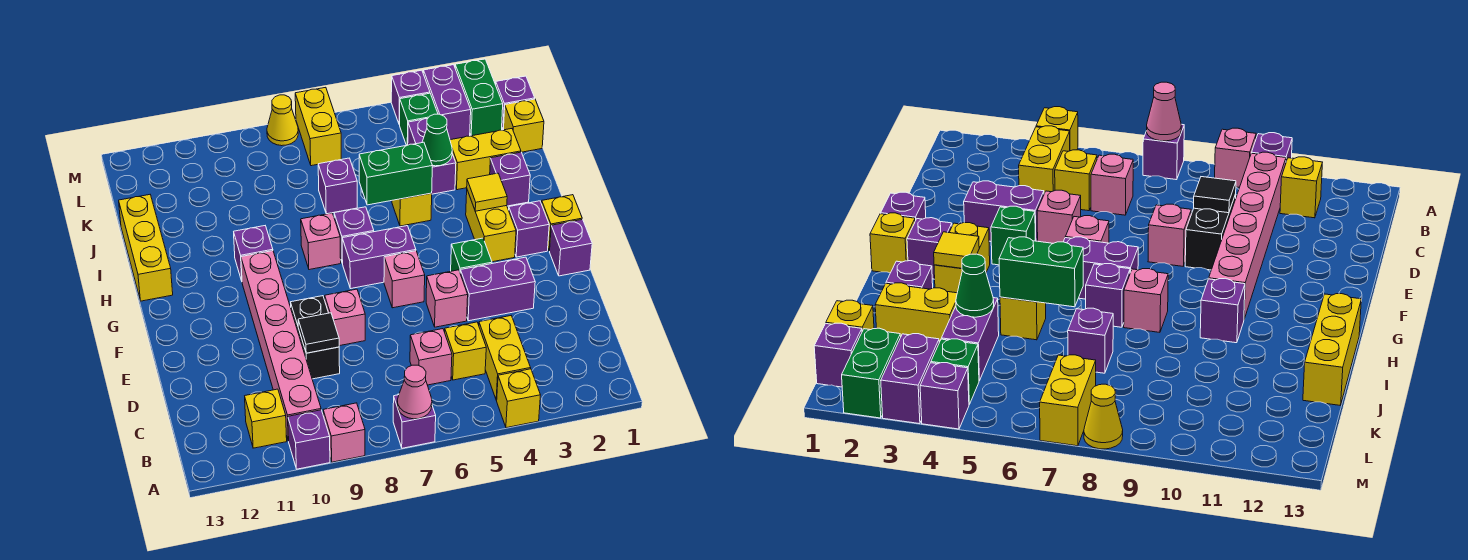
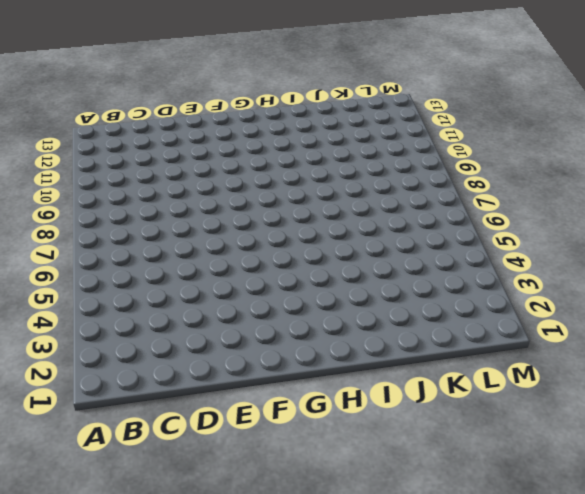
none -> yellow brick A4 level 1
none -> purple brick A7 level 1
none -> pink brick A9 level 1
none -> purple brick A10 level 1

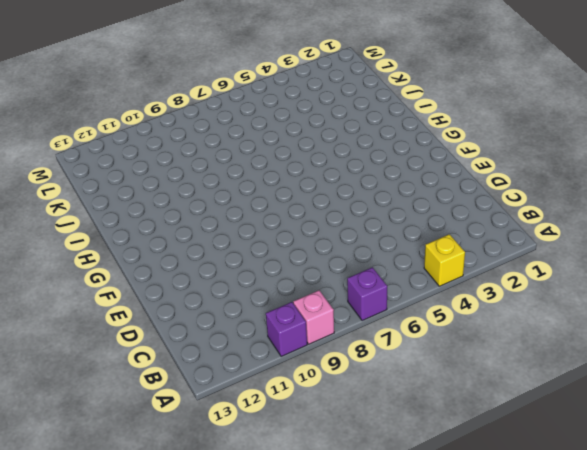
none -> yellow brick B4:C4 level 1
none -> pink brick B10:G10 level 1
none -> yellow brick B11 level 1
none -> yellow brick C5 level 1

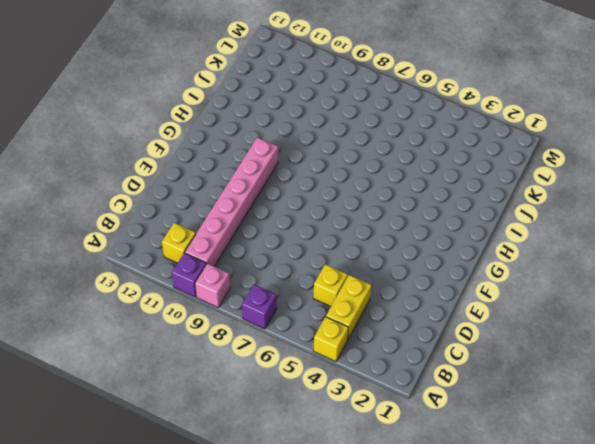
none -> pink brick C6 level 1
none -> black brick D9:E9 level 1
none -> purple brick E3:E4 level 1
none -> pink brick E5 level 1

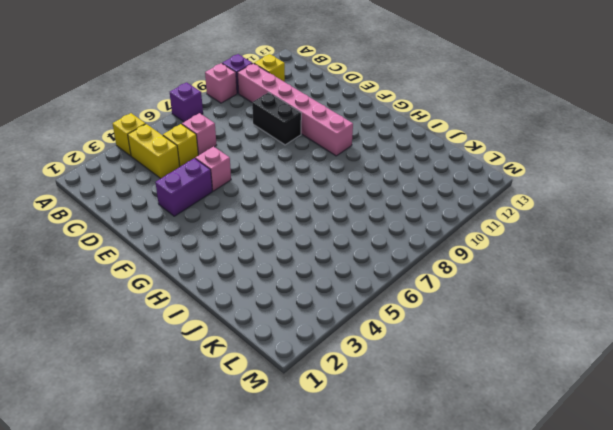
none -> pink brick E8 level 1
none -> purple brick F1 level 1
none -> green brick F4 level 1
none -> pink brick F6 level 1

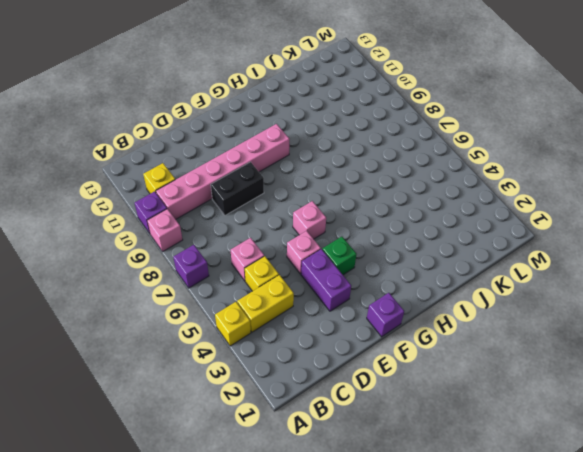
none -> pink brick E8 level 1
none -> yellow brick G1 level 1
none -> purple brick G2 level 1
none -> yellow brick G3:H3 level 1

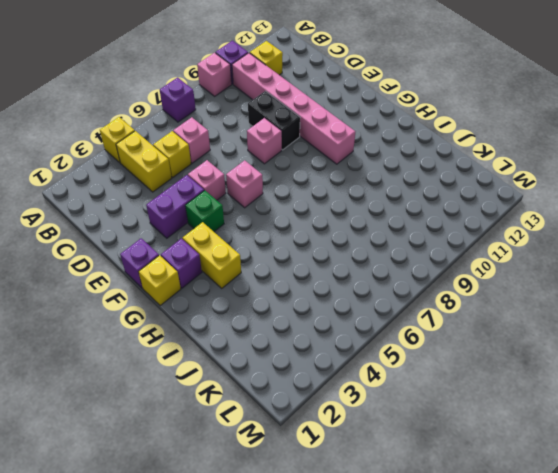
none -> purple brick G6:G7 level 1
none -> purple brick H7 level 1
none -> pink brick H8 level 1
none -> purple brick H10 level 1

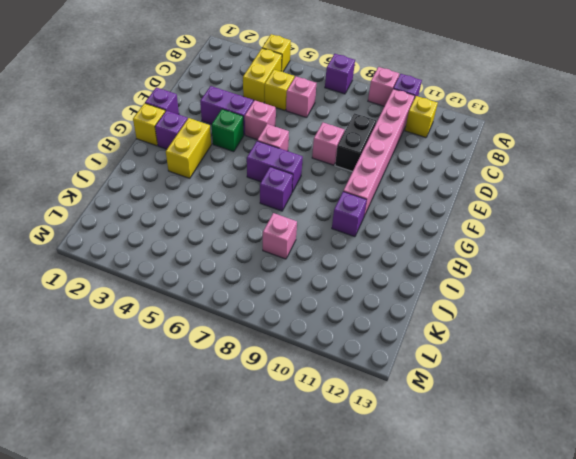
pink brick J8 level 1 -> pink brick H8 level 1
none -> yellow brick H13:J13 level 1
none -> purple brick I2 level 1
none -> yellow brick I5 level 1
none -> yellow brick J2:J3 level 1

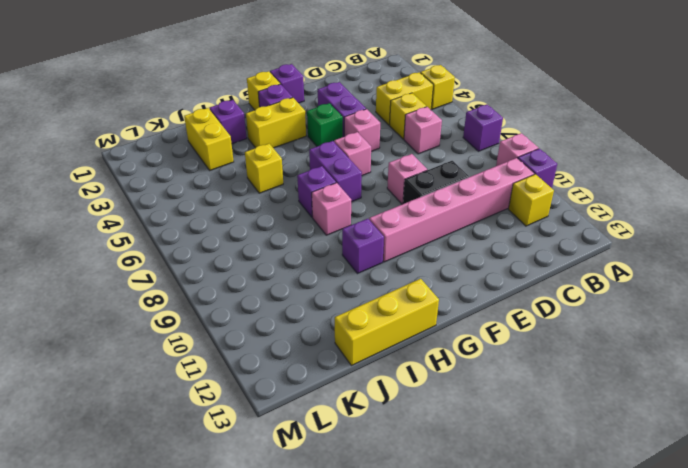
none -> purple brick J4:K4 level 1
none -> purple brick J7 level 1
none -> yellow brick K1 level 1
none -> purple brick L1 level 1

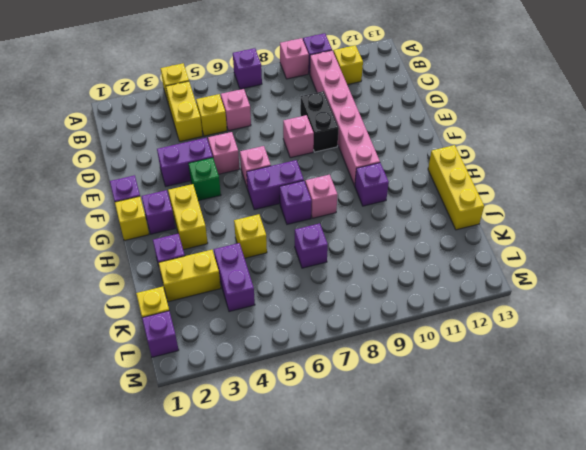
none -> green brick L2:M2 level 1
none -> purple brick L3:M3 level 1
none -> green brick L4 level 1
none -> yellow brick L7:M7 level 1

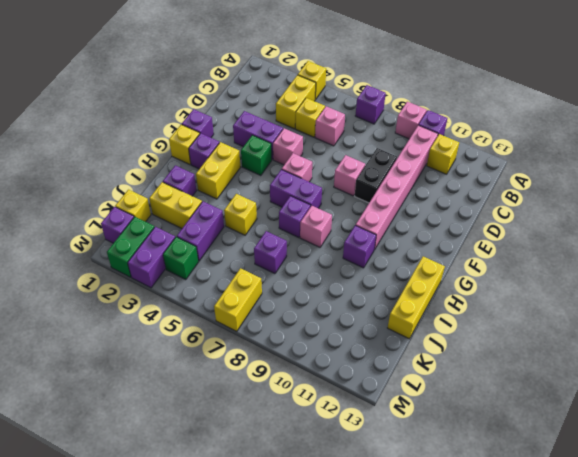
none -> purple brick M4 level 1
none -> yellow cone M8 level 1
none -> pink cone A7 level 2
none -> black tile D9 level 2

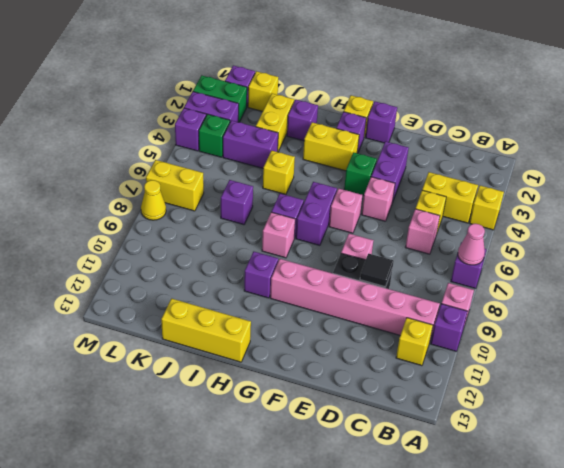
none -> yellow tile H3 level 2
none -> green brick I5:I6 level 2
none -> green cone J4 level 2

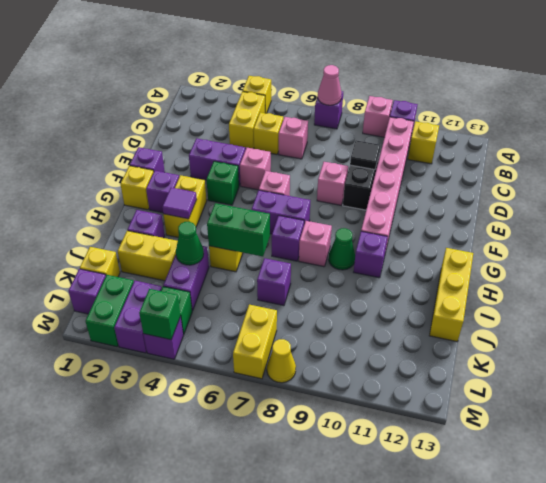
purple tile H3 level 2 -> yellow tile H3 level 2
green cone H9 level 1 -> none
green brick M4 level 2 -> none

